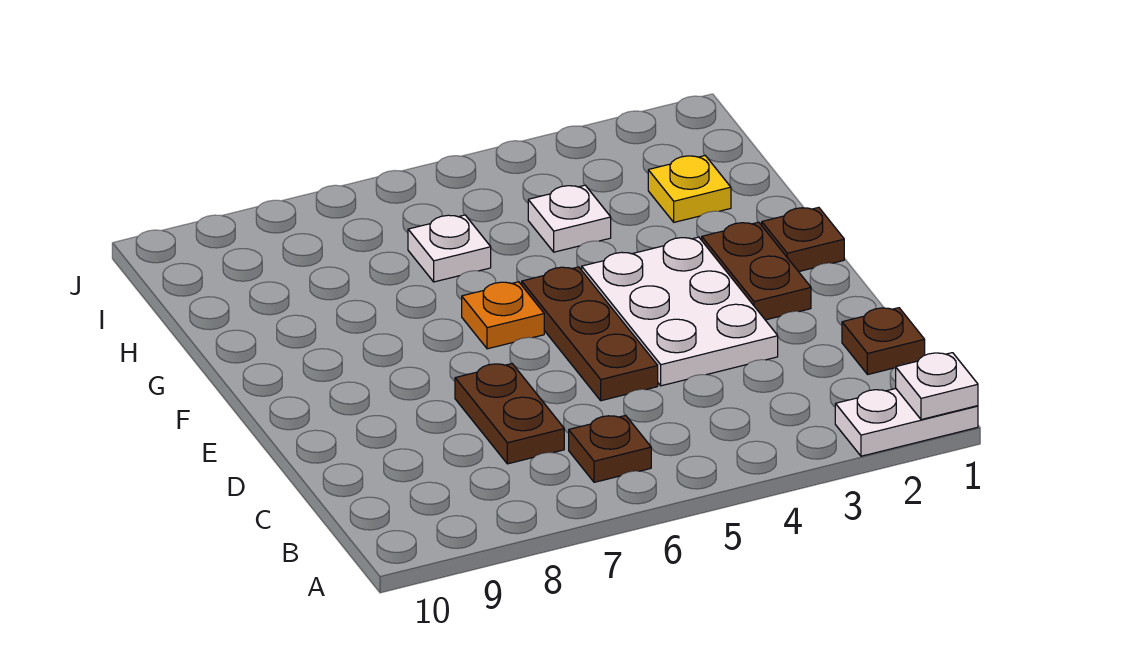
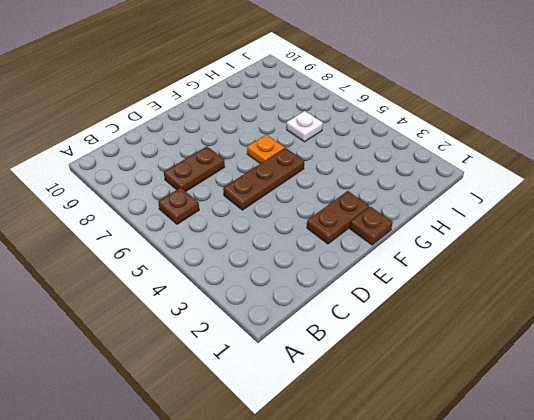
none -> white plate A1:A2 level 1
none -> brown plate C1 level 1
none -> white plate D3:F4 level 1

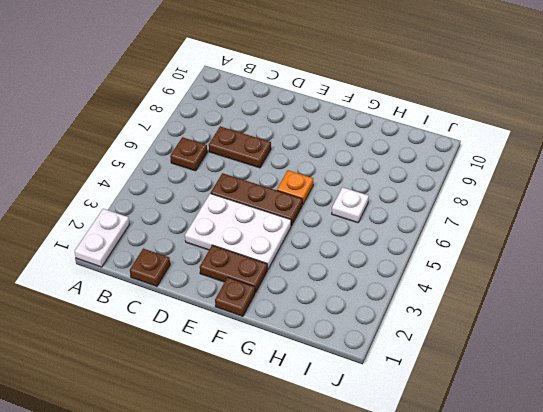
none -> yellow plate H2 level 1
none -> white plate H4 level 1
none -> white plate A1 level 2

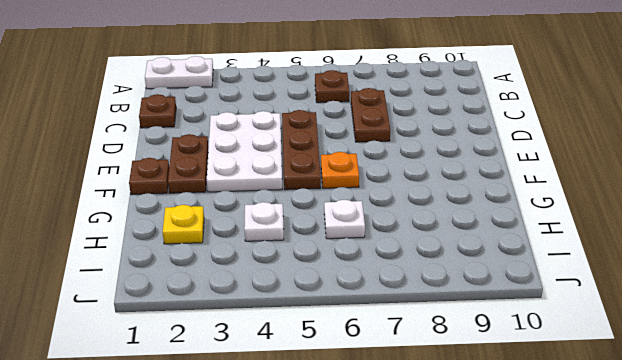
none -> white plate A1 level 2

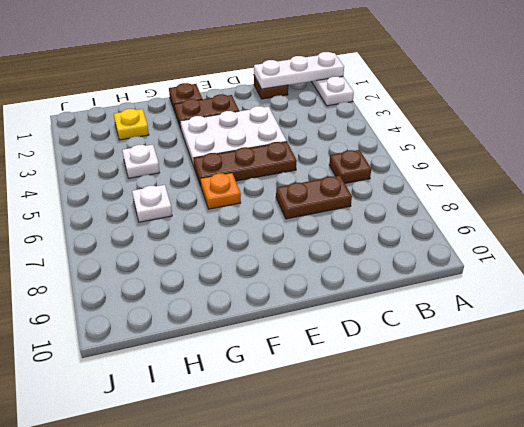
white plate A1:C1 level 2 -> white plate A1 level 2

